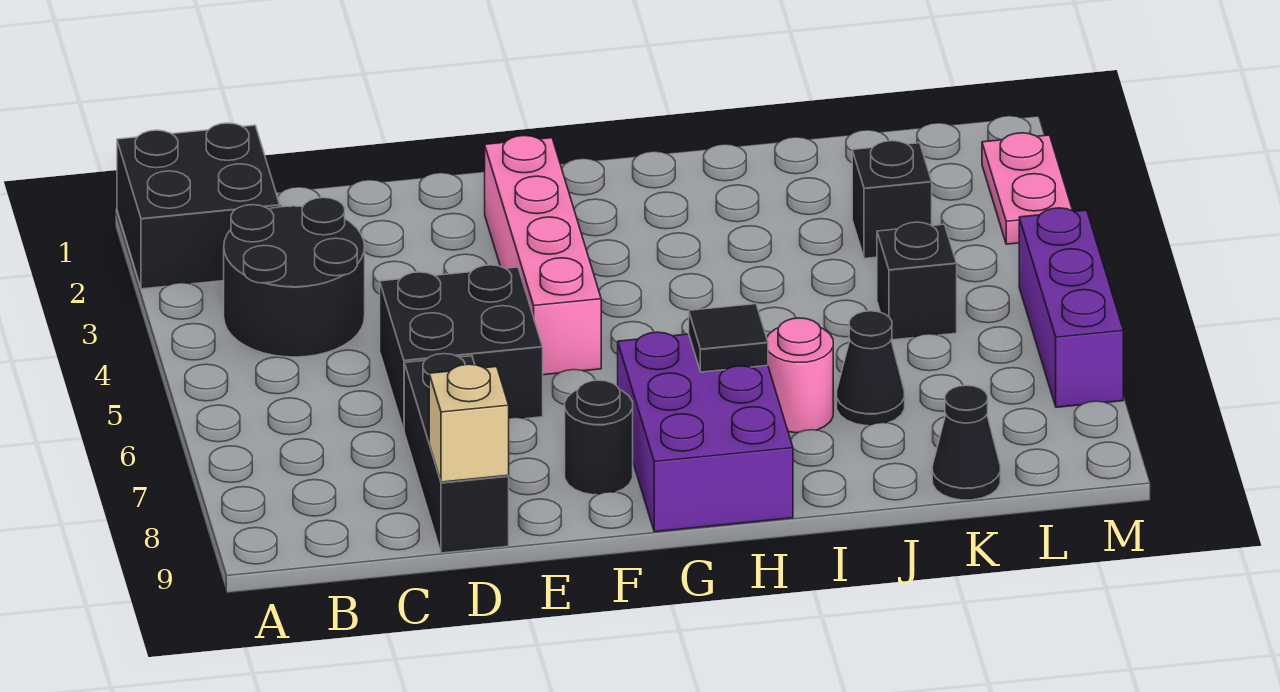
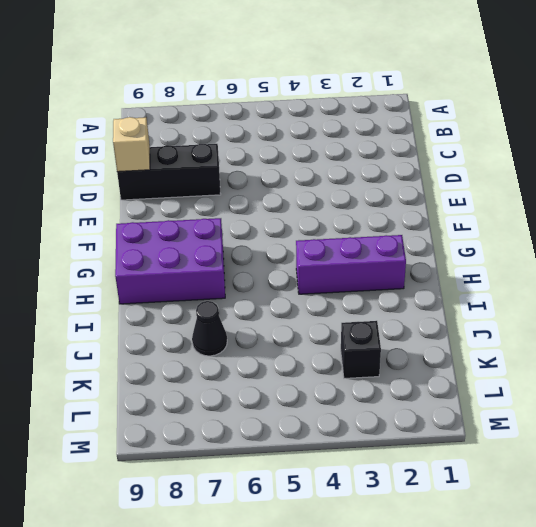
purple brick H2:H4 level 1 -> purple brick M5:M7 level 1
none -> black brick A1:B2 level 1
none -> black round brick B3:C4 level 1
none -> black brick D5:E6 level 1

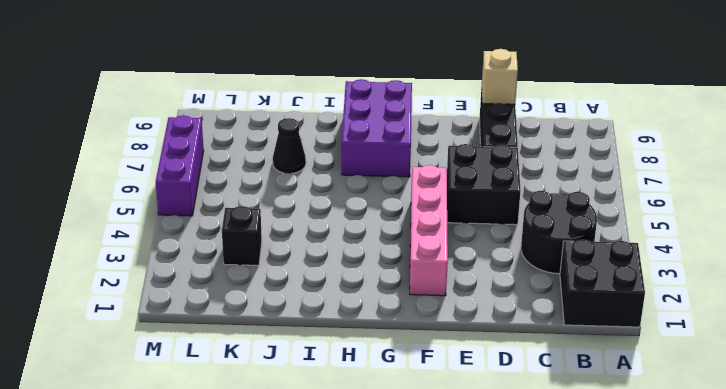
none -> black round brick F8 level 1
none -> pink round brick I7 level 1
none -> black brick K5 level 1

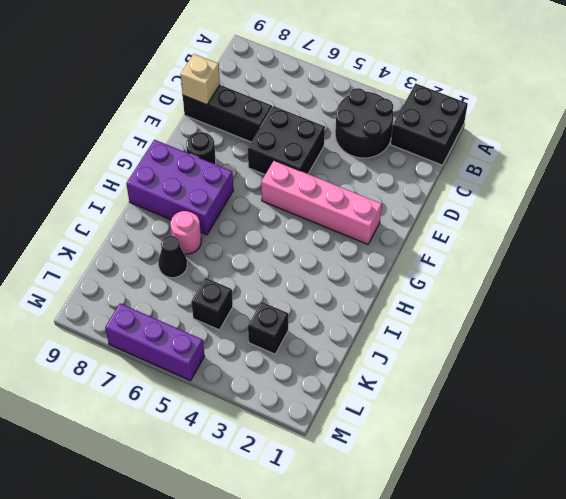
none -> black cone K9 level 1
none -> pink plate M2:M3 level 1
none -> black tile H7 level 2

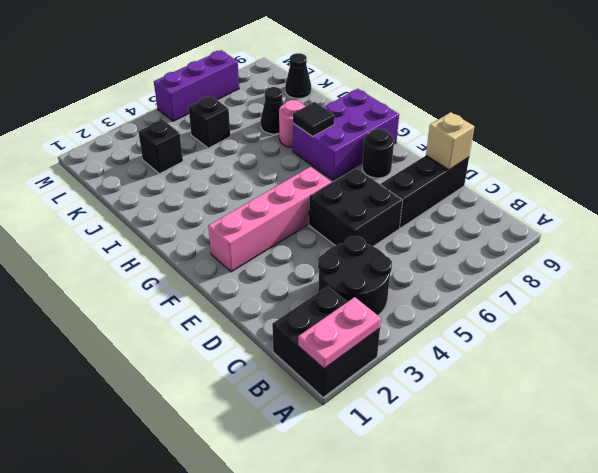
pink plate A1:A2 level 2 -> pink plate M2:M3 level 1

